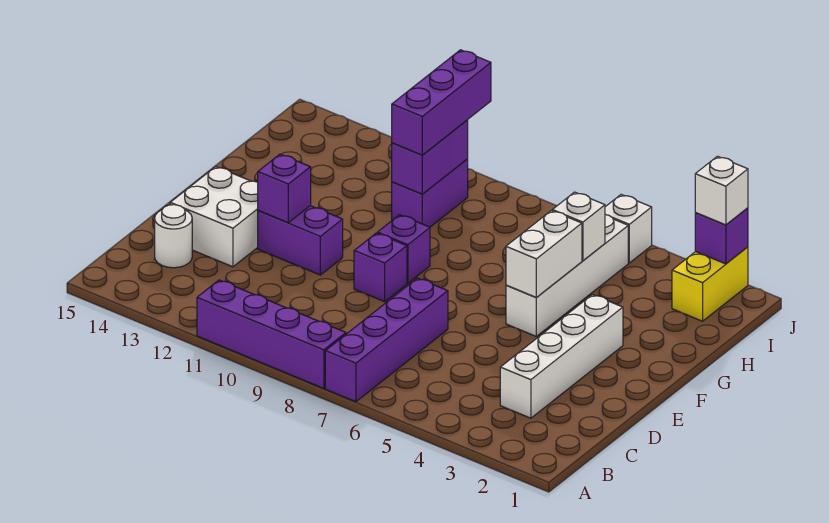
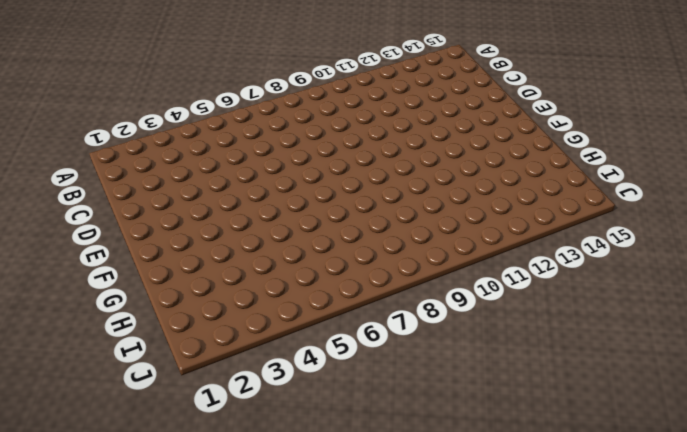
none -> purple brick A7:D7 level 1
none -> purple brick A8:A11 level 1
none -> white brick C3:F3 level 1

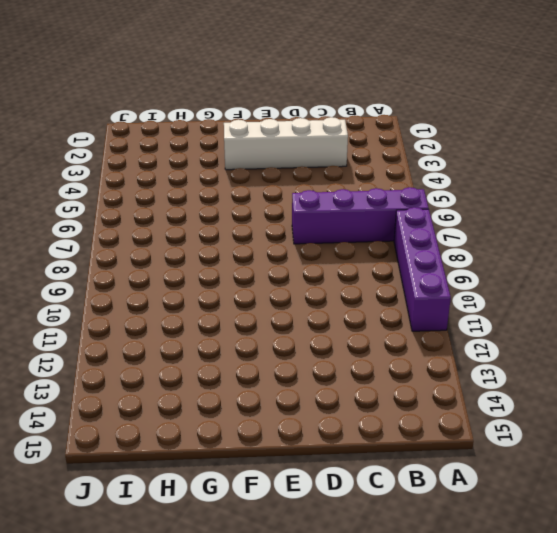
none -> white round brick C14 level 1
none -> white brick D13:E14 level 1
none -> purple brick E9 level 1

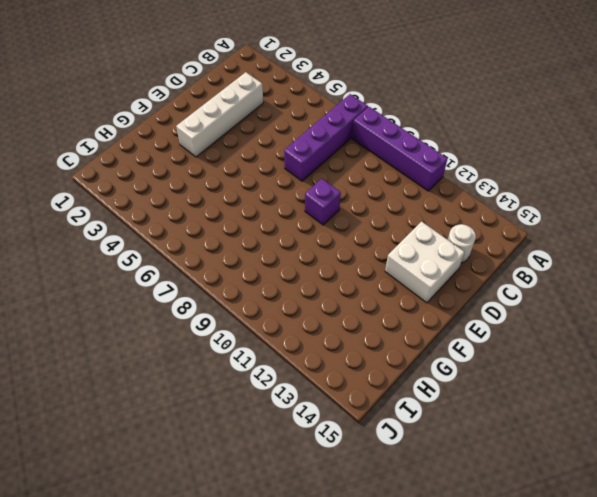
none -> purple brick E11:E12 level 1
none -> white brick F5:I5 level 1
none -> purple brick F9 level 1

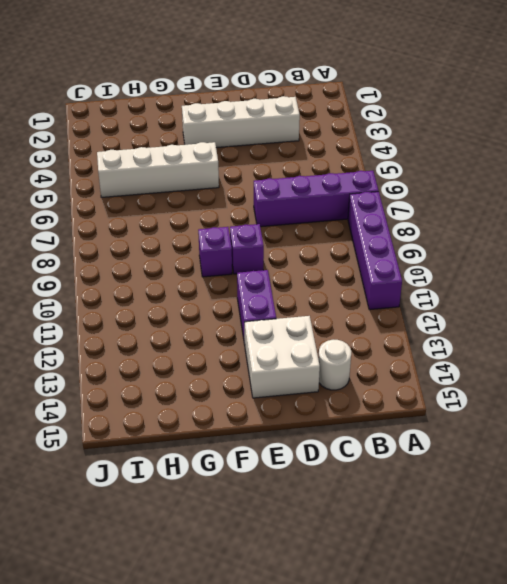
none -> purple brick H10:I10 level 1
none -> yellow brick I2:J2 level 1
none -> white brick J5 level 1

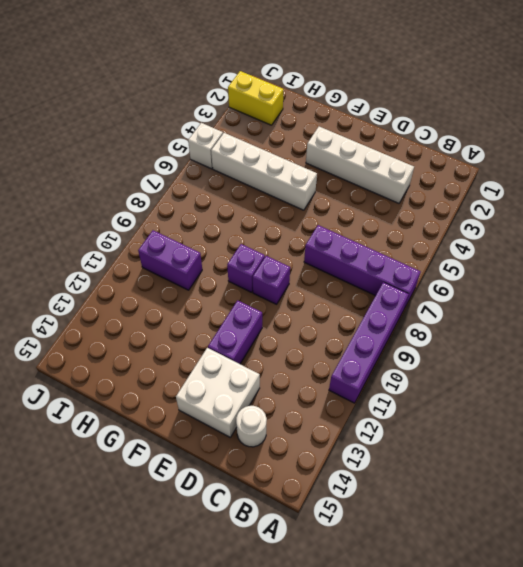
none -> purple brick E12 level 2
none -> white brick F5:G5 level 2
none -> white brick H5 level 2

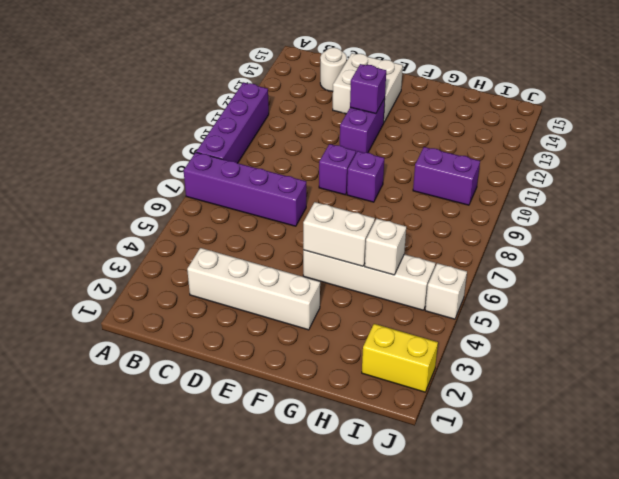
none -> purple brick H10:I10 level 2
none -> purple brick J2 level 2
none -> purple brick H10:J10 level 3

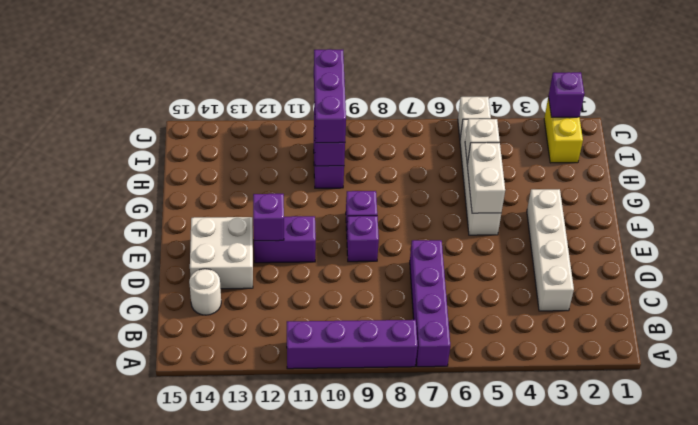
none -> white brick J2 level 3

